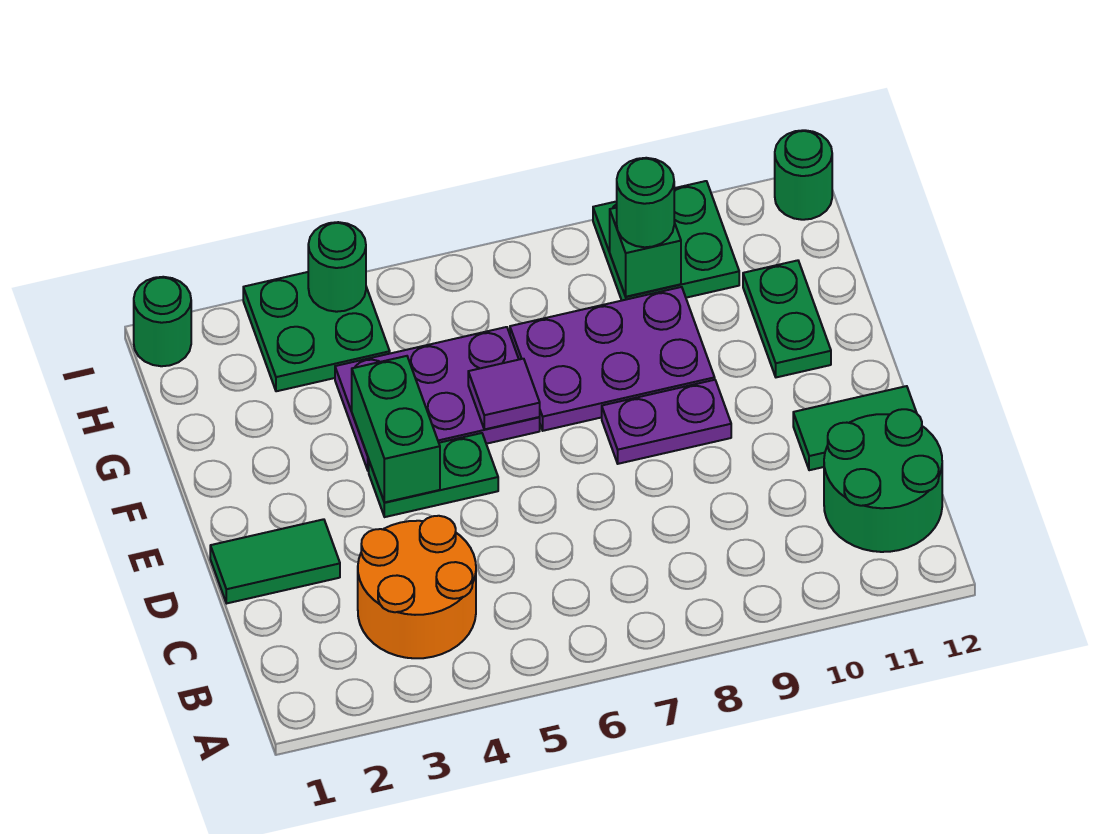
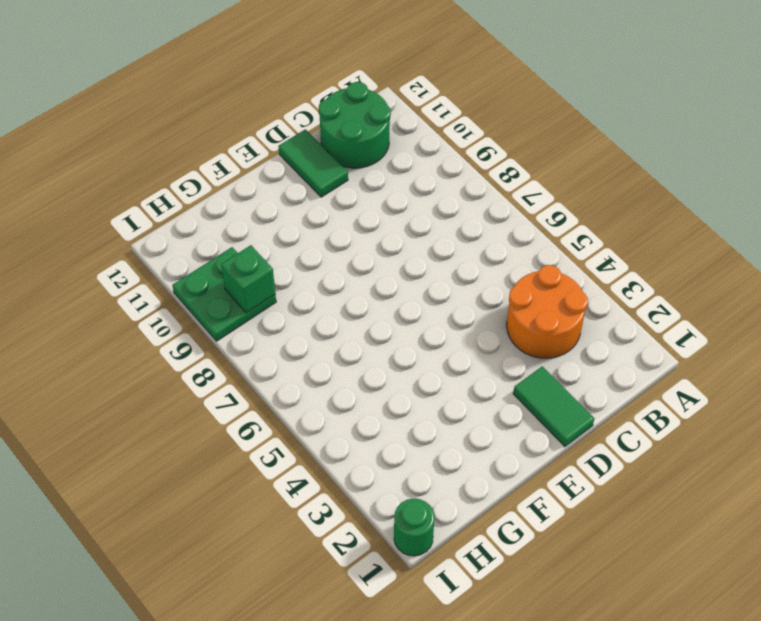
none -> green plate E4:E5 level 1
none -> purple plate E8:E9 level 1
none -> purple plate F4:G6 level 1

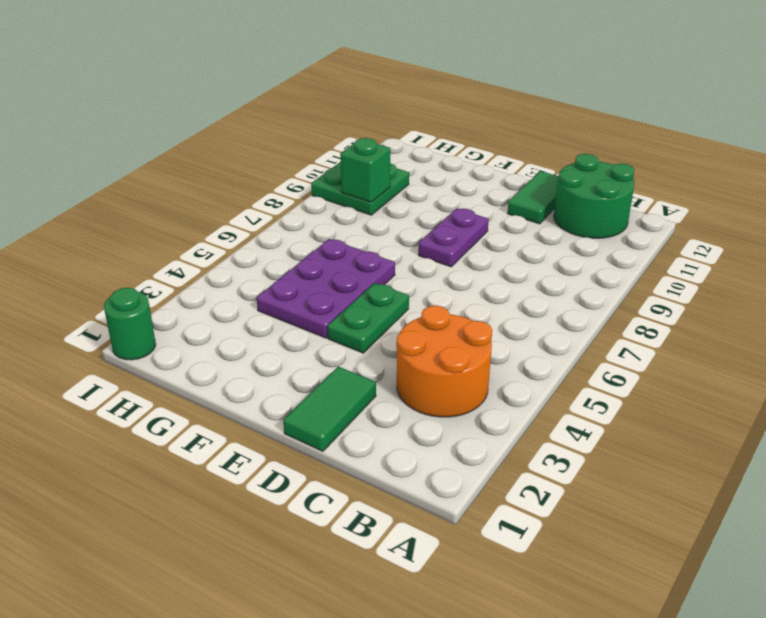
none -> purple plate F7:G9 level 1
none -> green plate F11:G11 level 1
none -> green plate H3:I4 level 1

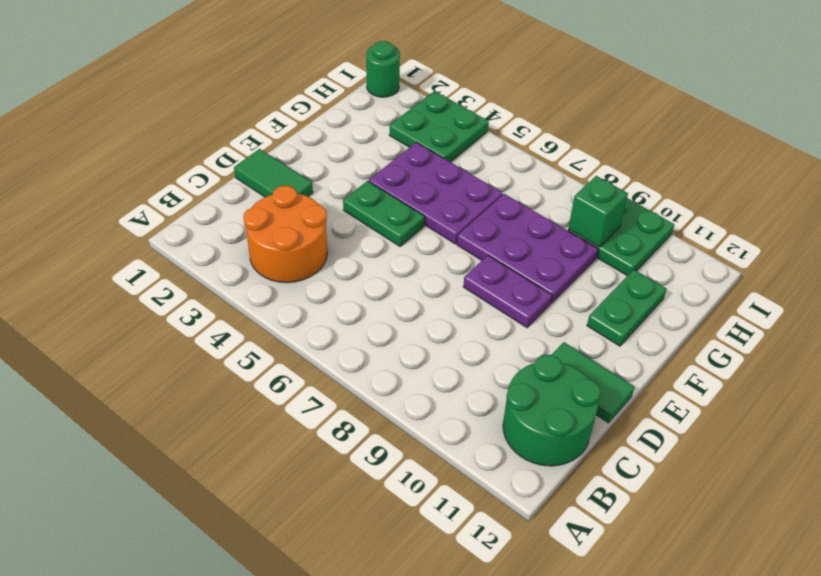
none -> green round brick I12 level 1
none -> green brick E4:F4 level 2
none -> purple tile F6 level 2

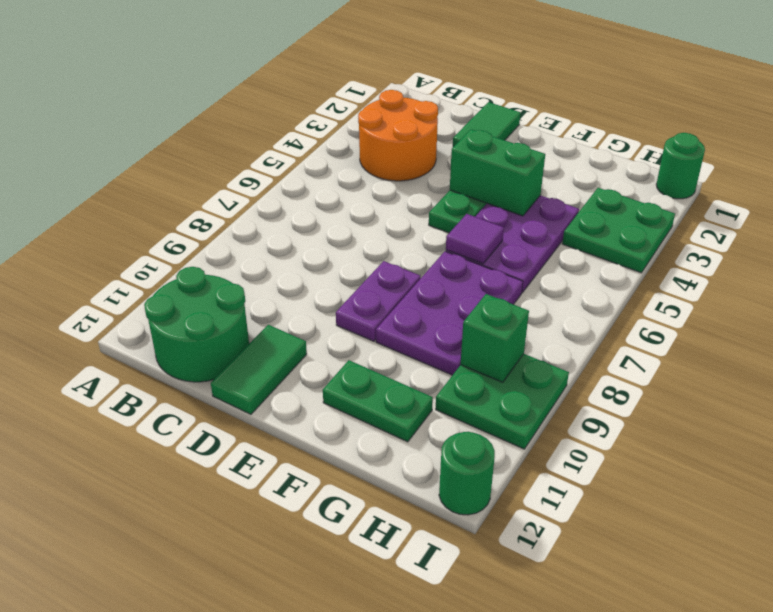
none -> green round brick I4 level 2
none -> green round brick H9 level 3

